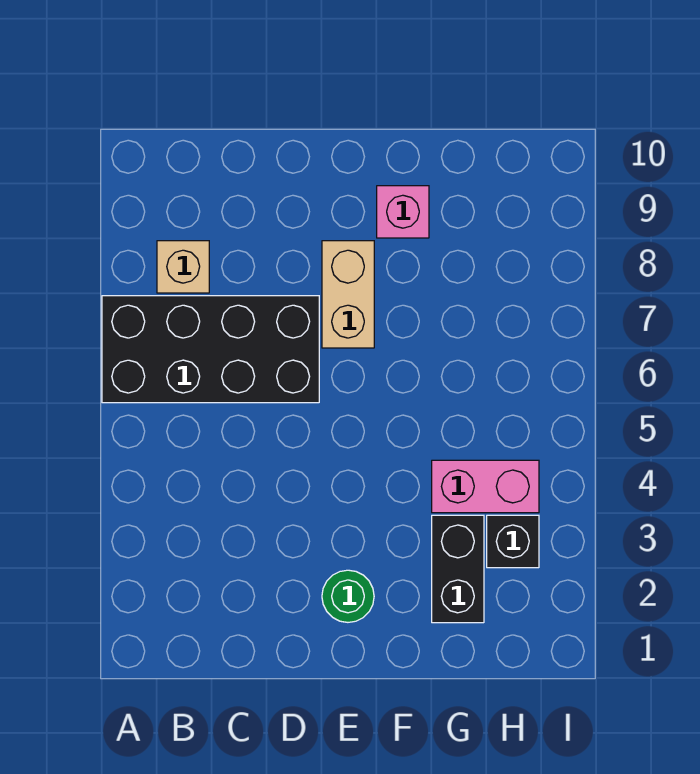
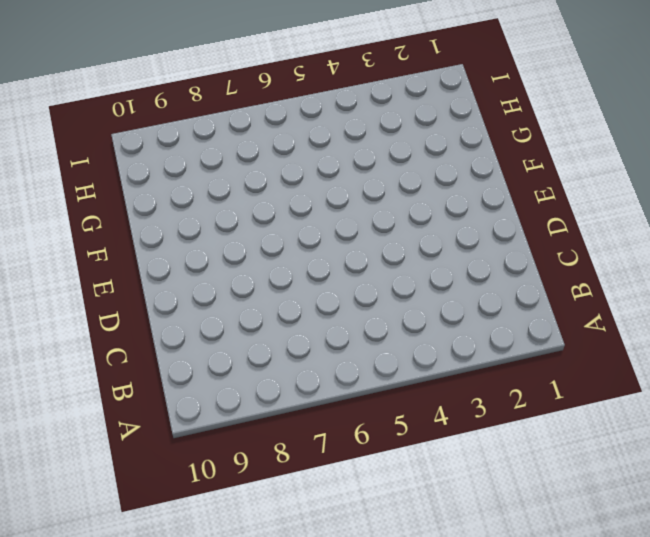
none -> black brick A6:D7 level 1
none -> tan brick B8 level 1

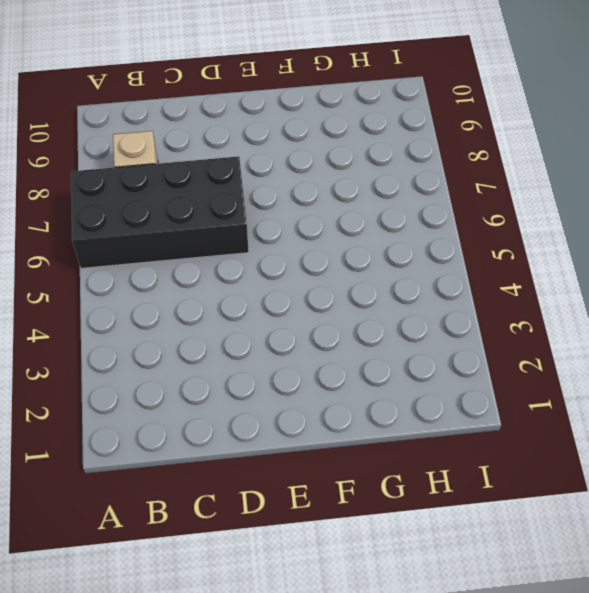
none -> green round brick E2 level 1
none -> tan brick E7:E8 level 1

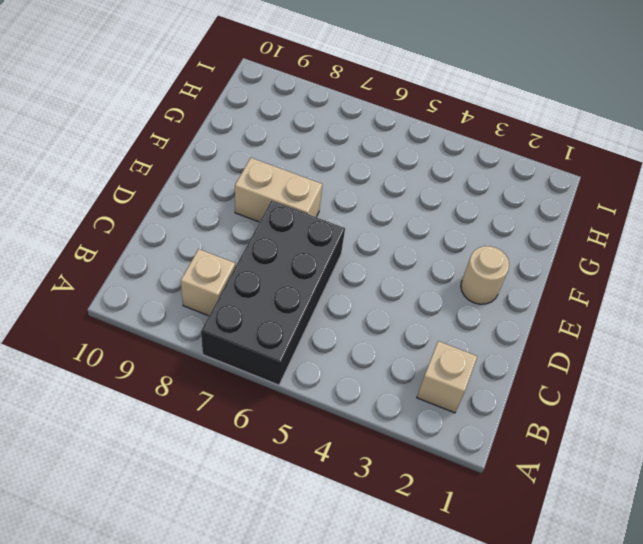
tan brick B2 level 1 -> none
tan round brick E2 level 1 -> green round brick E2 level 1
none -> pink brick F9 level 1
none -> black brick G2:G3 level 1

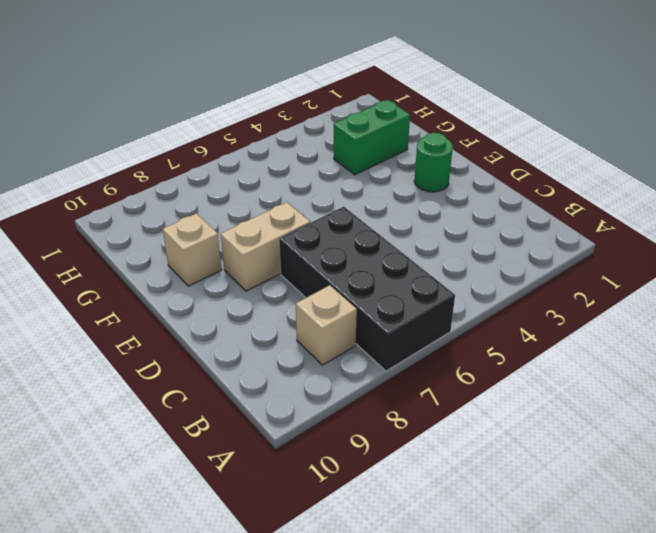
tan brick F9 level 1 -> pink brick F9 level 1
green brick G2:G3 level 1 -> black brick G2:G3 level 1
none -> pink brick G4:H4 level 1
none -> black brick H3 level 1

